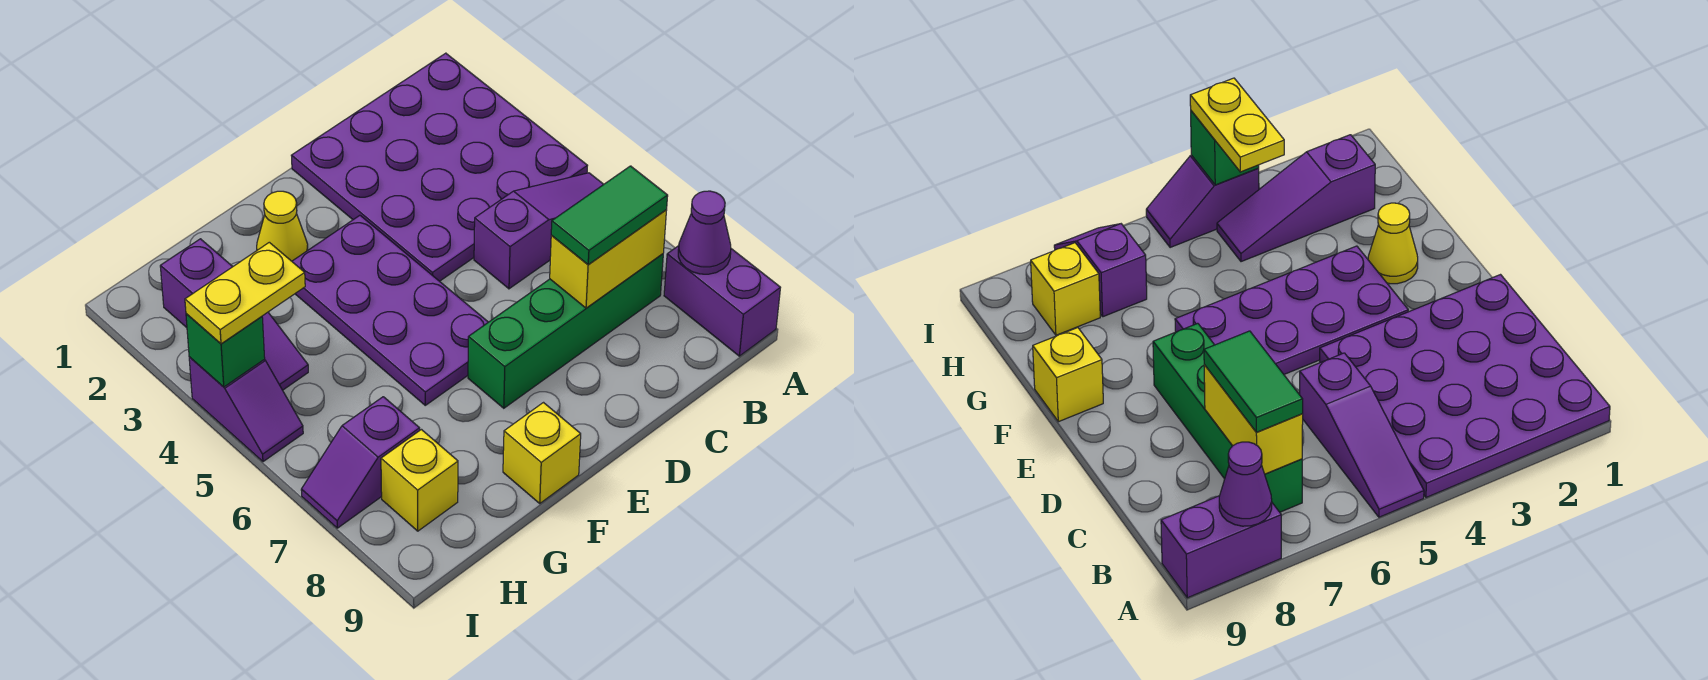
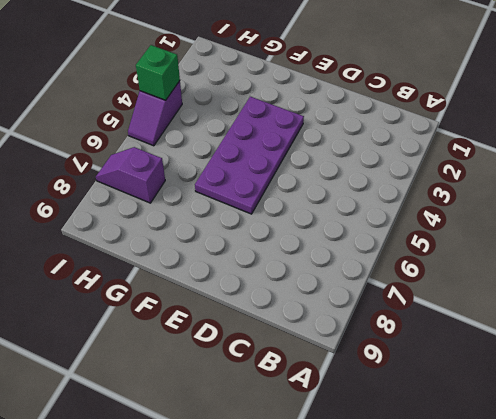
none -> purple plate A1:D4 level 1
none -> purple slope A5:C5 level 1 top C
none -> purple brick A8:A9 level 1

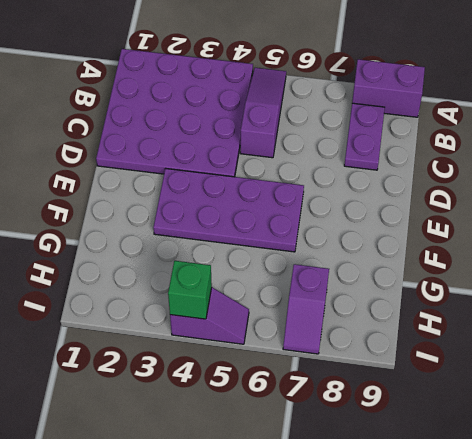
purple plate B8:C8 level 1 -> none
none -> green brick B7:E7 level 1
none -> yellow cone F2 level 1
none -> yellow brick F9 level 1

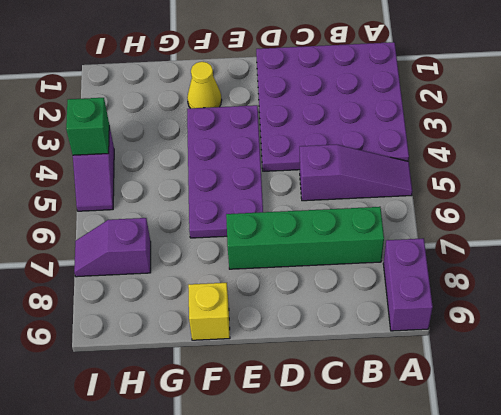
none -> purple slope H2:H4 level 1 top 2
none -> yellow brick H8 level 1
none -> purple cone A8 level 2

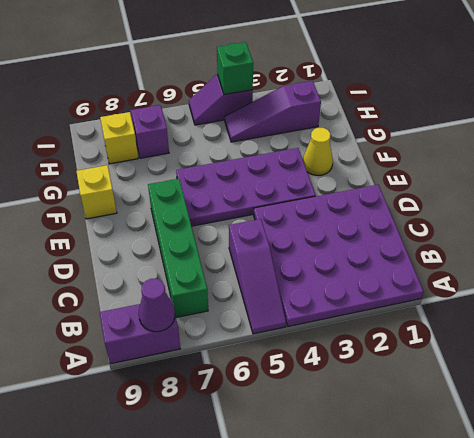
none -> yellow brick B7:C7 level 2
none -> green tile B7:C7 level 3
none -> yellow plate H4:I4 level 3

